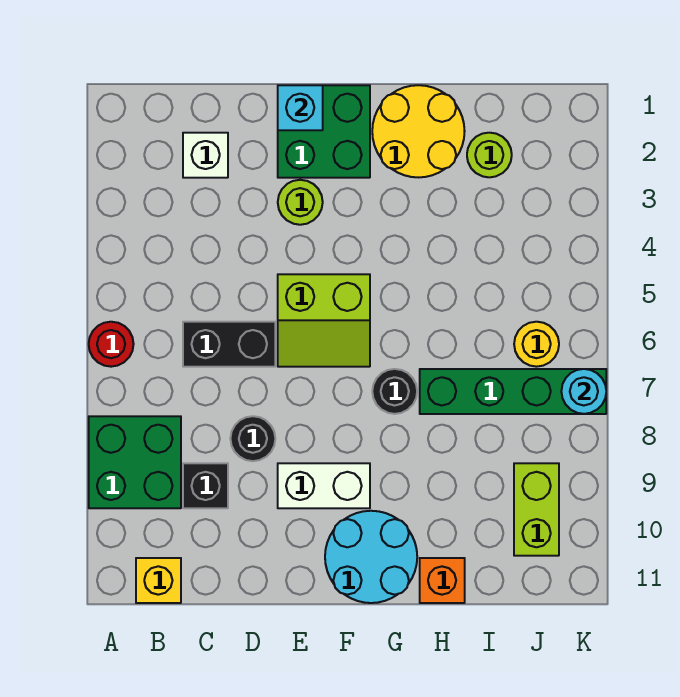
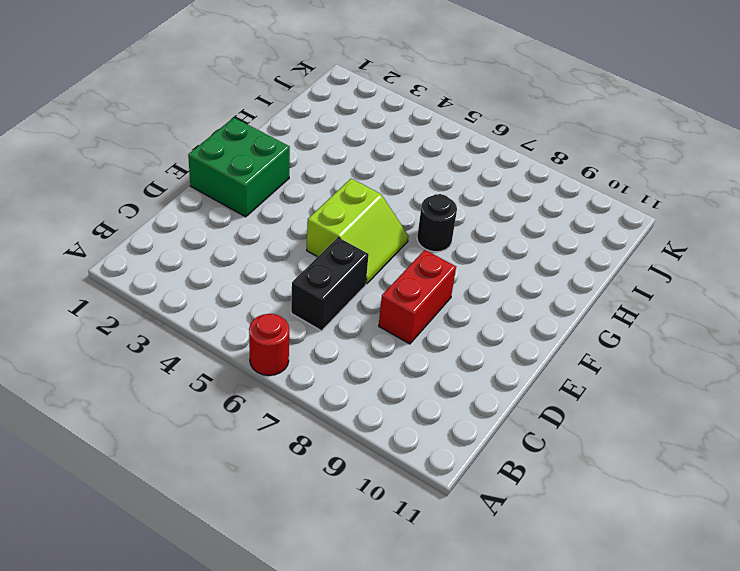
red brick D8:E8 level 1 -> black round brick D8 level 1
none -> green brick A8:B9 level 1
none -> yellow brick B11 level 1
none -> white brick C2 level 1

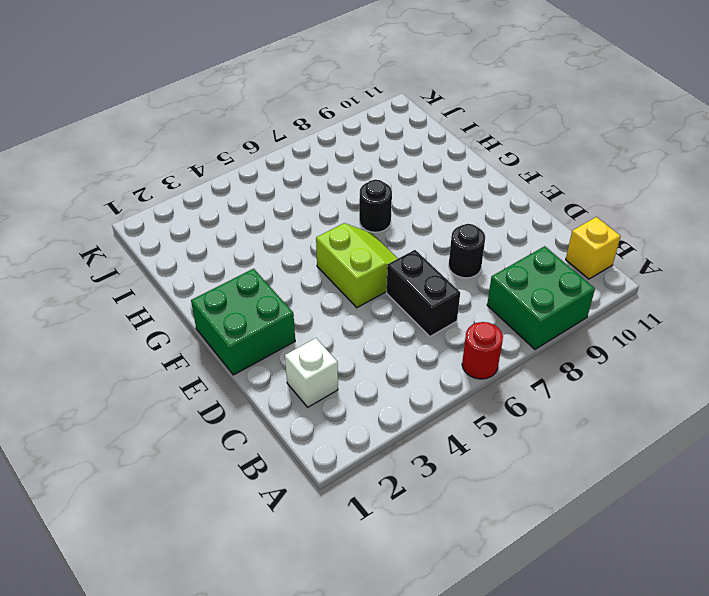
none -> black brick C9 level 1
none -> lime round brick E3 level 1
none -> white brick E9:F9 level 1

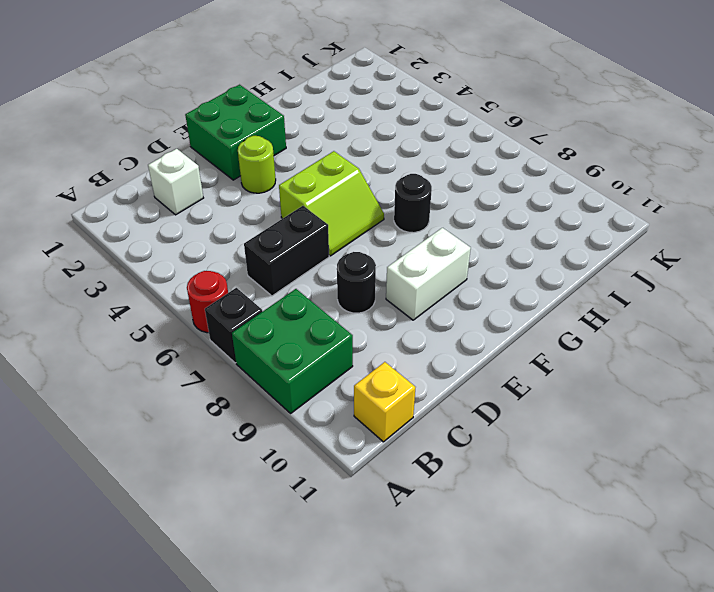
black brick A7 level 1 -> black brick C9 level 1
none -> cyan round brick F10:G11 level 1
none -> yellow round brick G1:H2 level 1
none -> green brick H7:K7 level 1

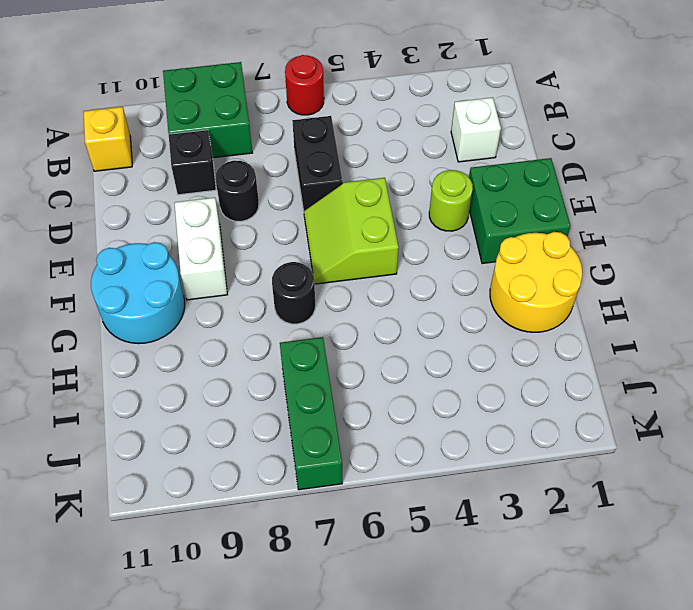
green brick I7:K7 level 1 -> green brick H7:K7 level 1
none -> orange brick H11 level 1
none -> lime round brick I2 level 1
none -> yellow round brick J6 level 1

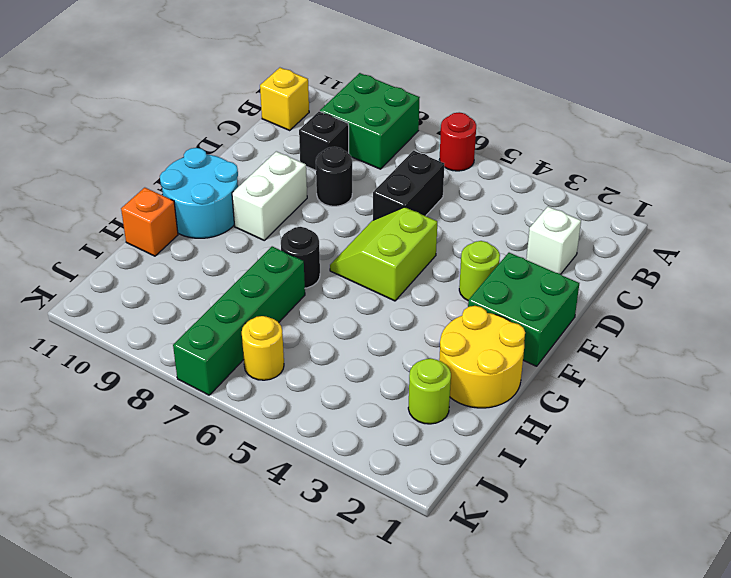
none -> lime brick J9:J10 level 1
none -> cyan brick E1 level 2
none -> cyan round brick K7 level 2

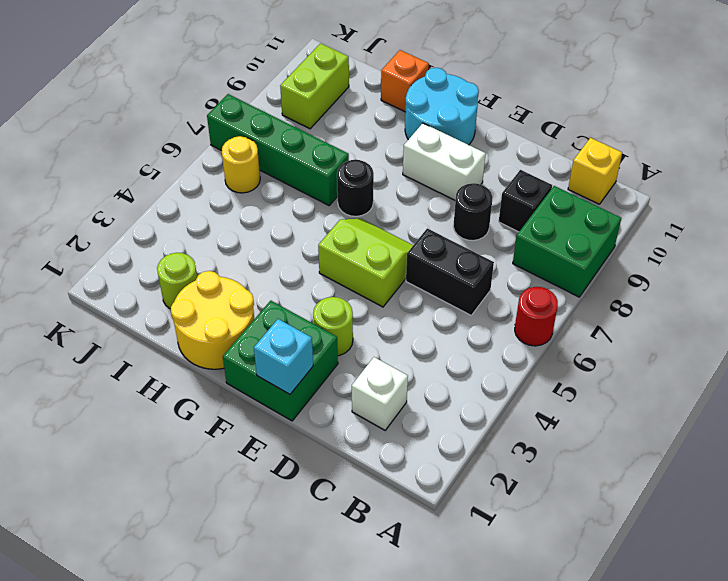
none -> cyan round brick K7 level 2

